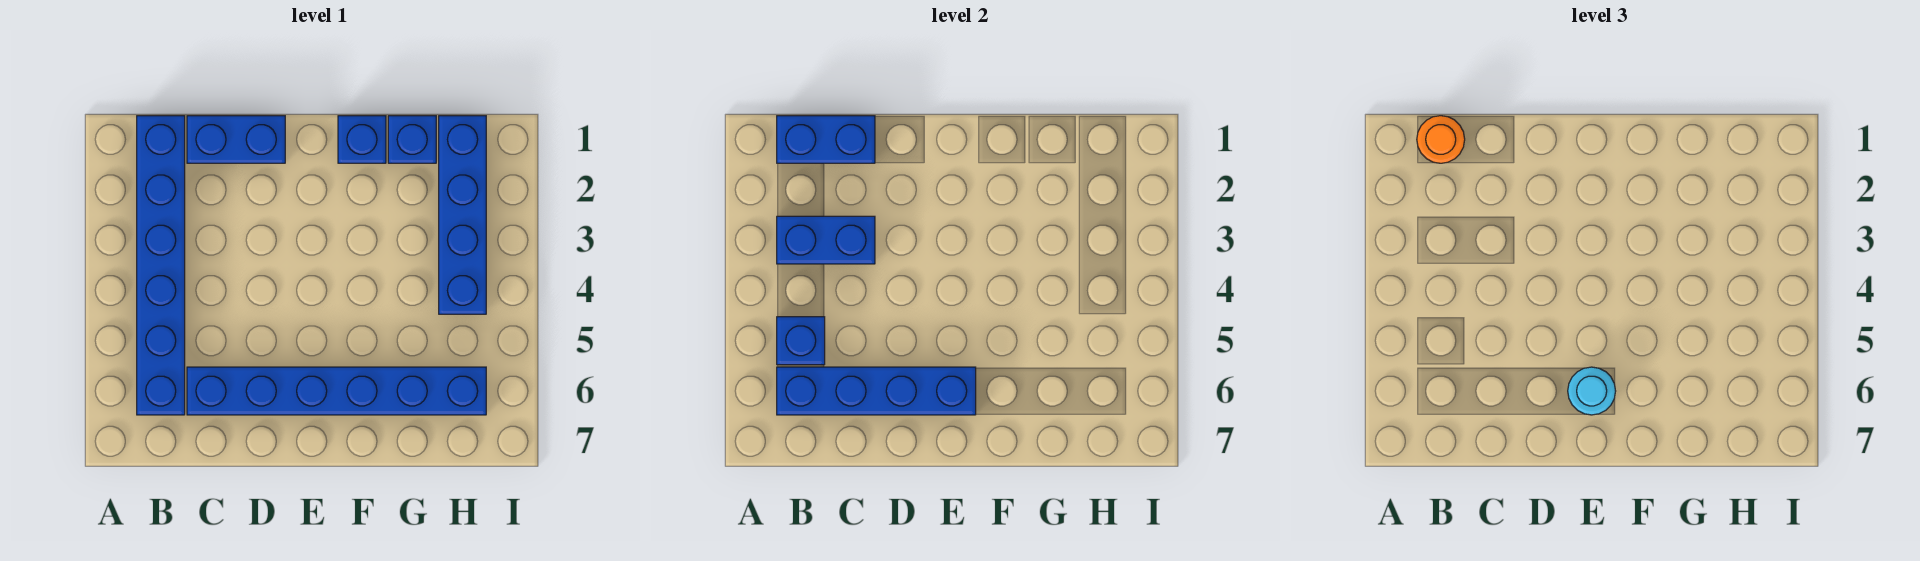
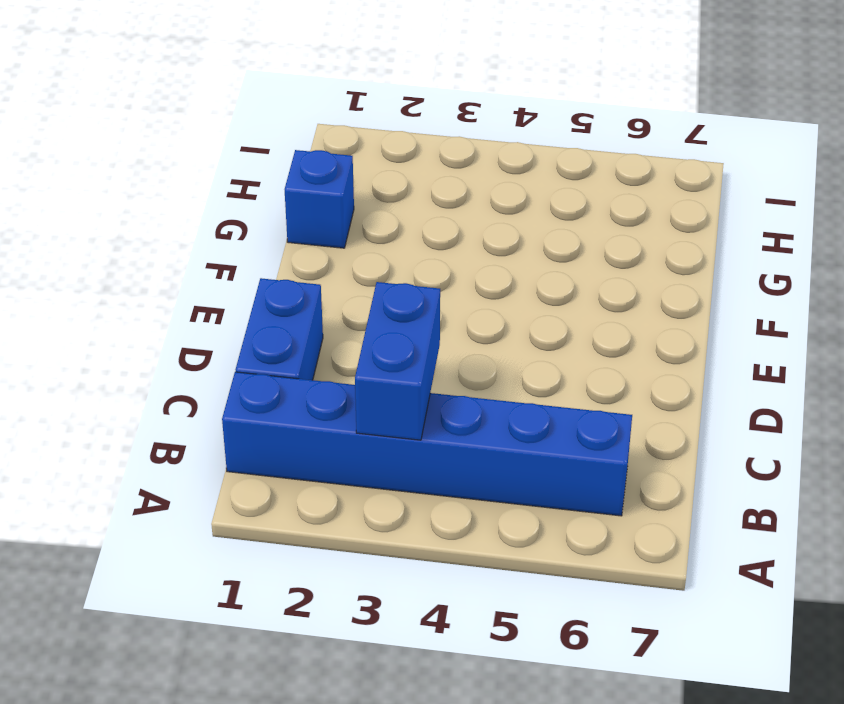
none -> blue brick C6:H6 level 1
none -> blue brick F1 level 1
none -> blue brick H1:H4 level 1

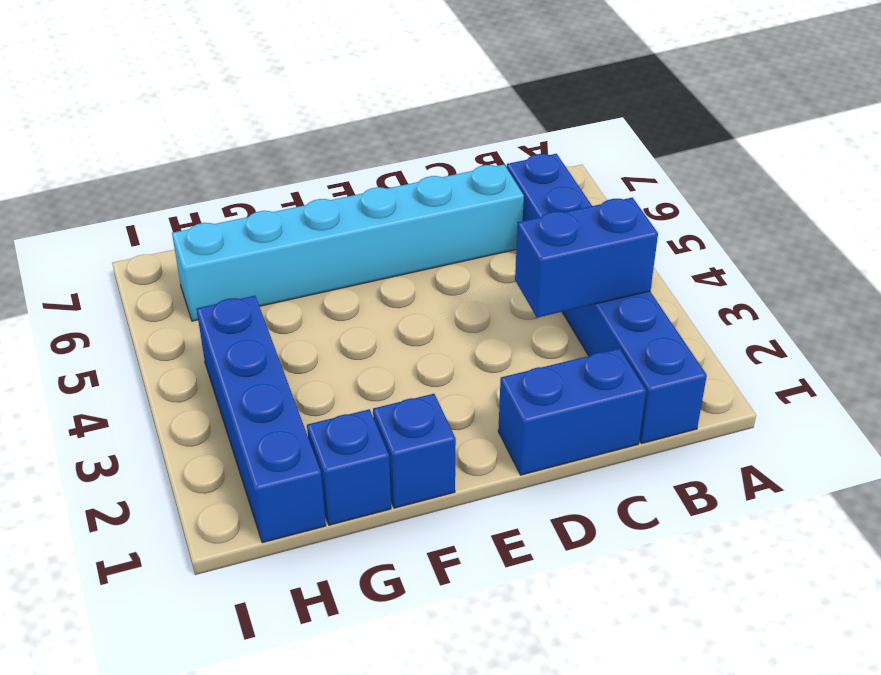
cyan brick C6:H6 level 1 -> blue brick C6:H6 level 1
none -> blue brick B1:C1 level 2
none -> blue brick B5 level 2
none -> blue brick B6:E6 level 2

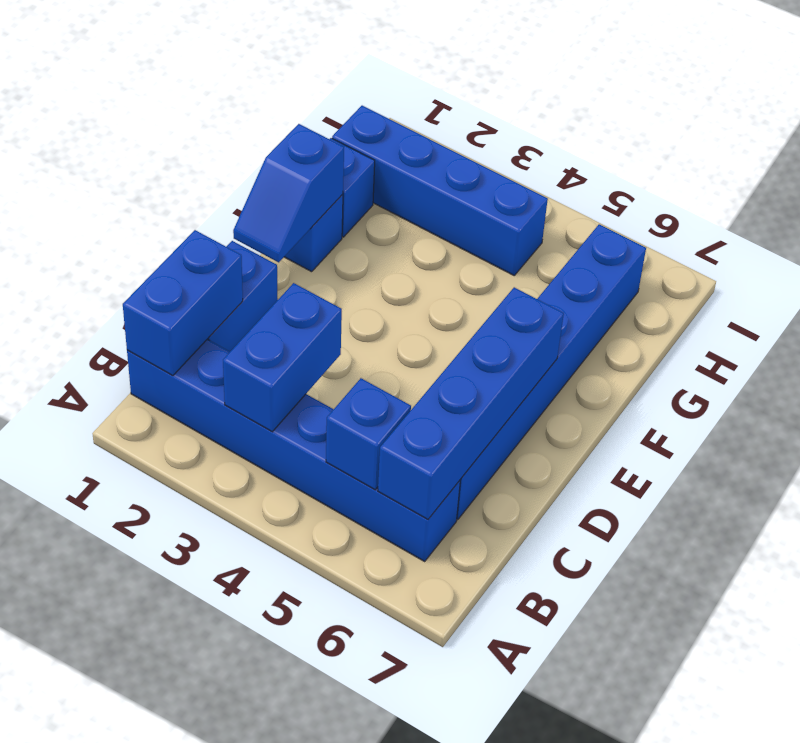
blue slope E1:F1 level 2 top F -> none
none -> orange round brick B1 level 3
none -> cyan round brick E6 level 3

